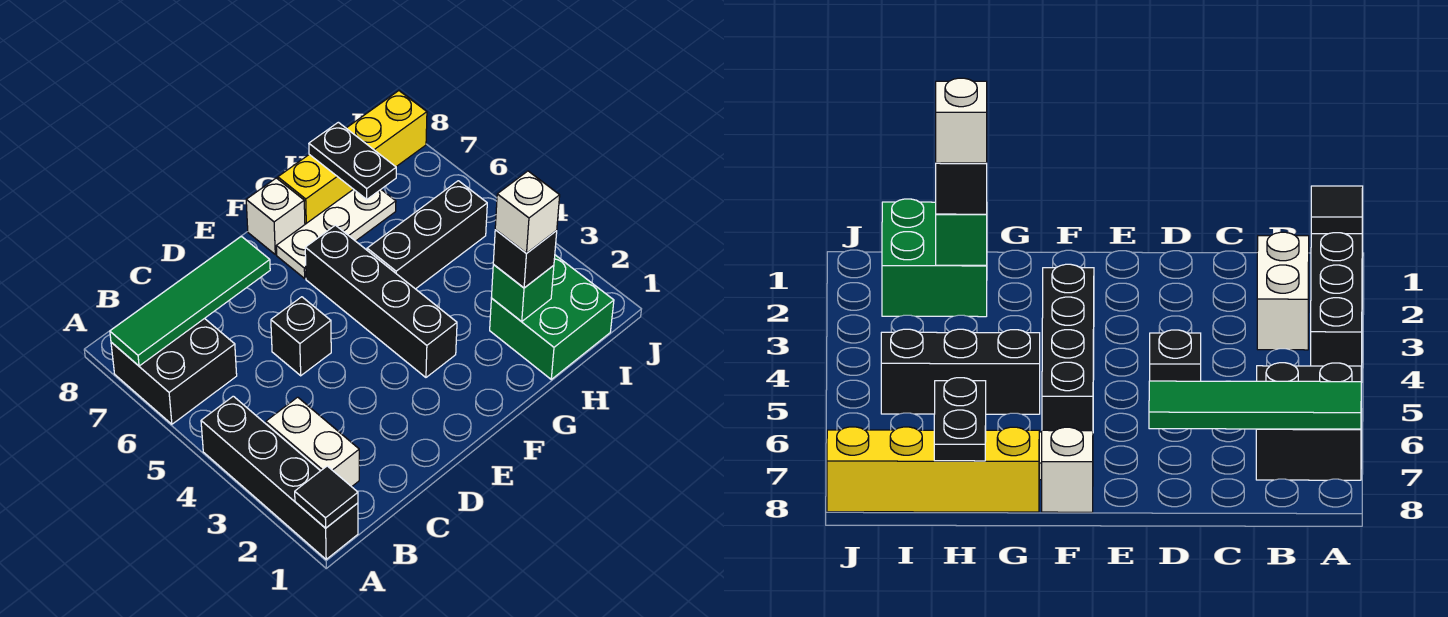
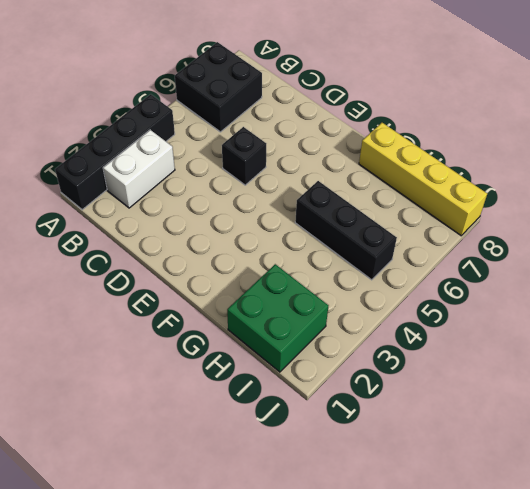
none -> black brick F3:F6 level 1
none -> white plate F7:H7 level 1
none -> white brick F8 level 1

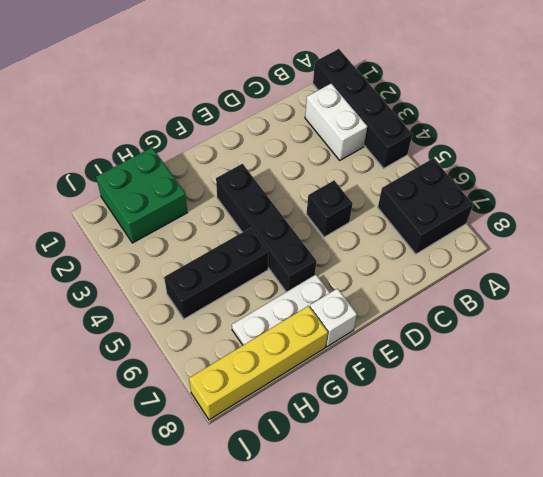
none -> black tile A1 level 2
none -> green tile A7:D7 level 2
none -> green brick H2 level 2

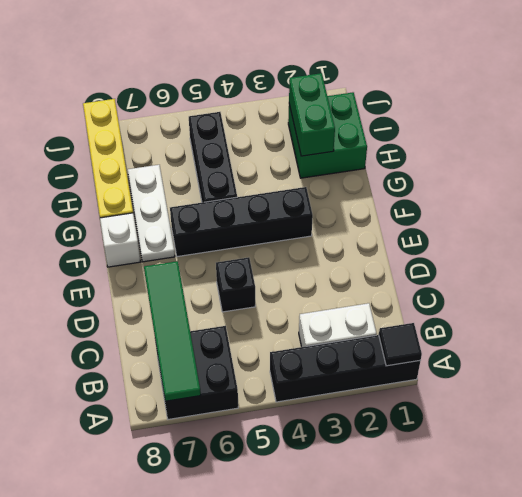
green brick H2:I2 level 2 -> green brick H2 level 2
none -> black plate H7:H8 level 2
none -> black brick H2 level 3
none -> white brick H2 level 4

